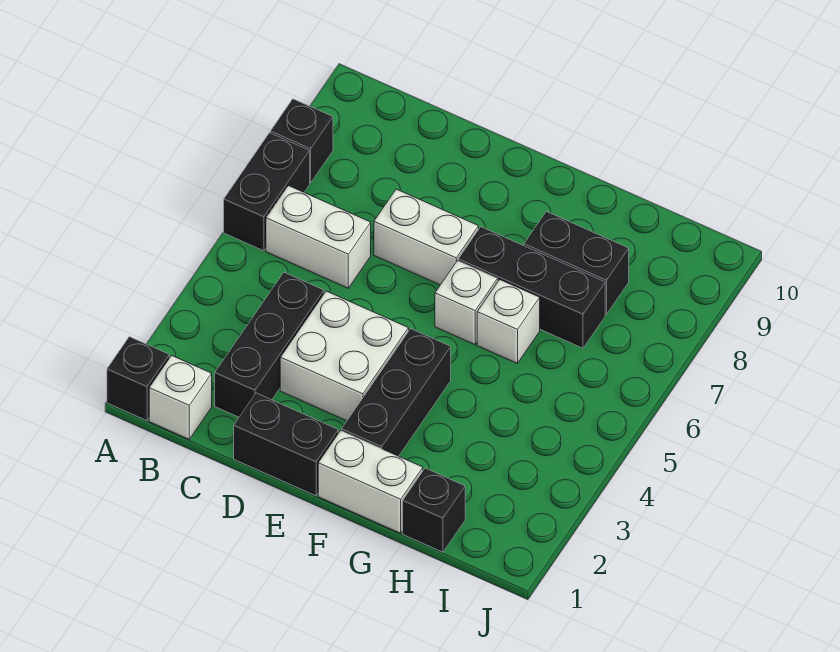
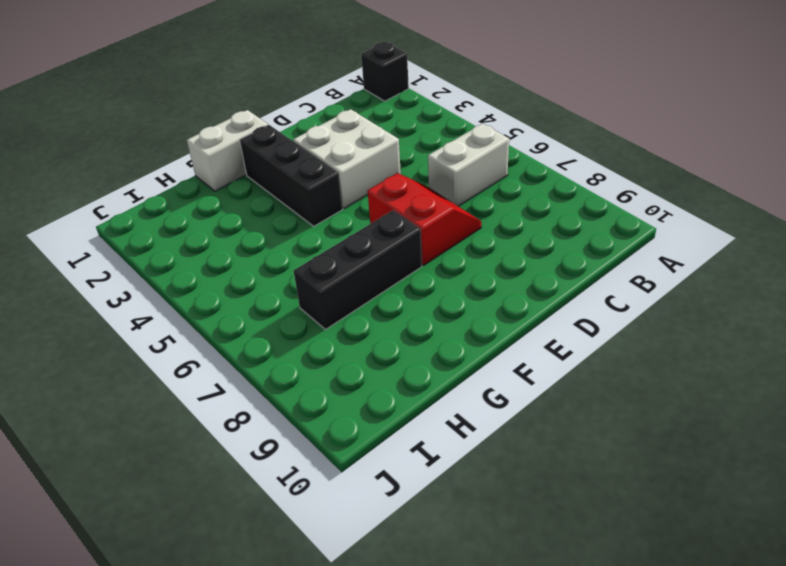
red slope D6:E7 level 1 top E -> white brick D7:E7 level 1
none -> black brick A6:A7 level 1
none -> black brick A8 level 1
none -> white brick B1 level 1

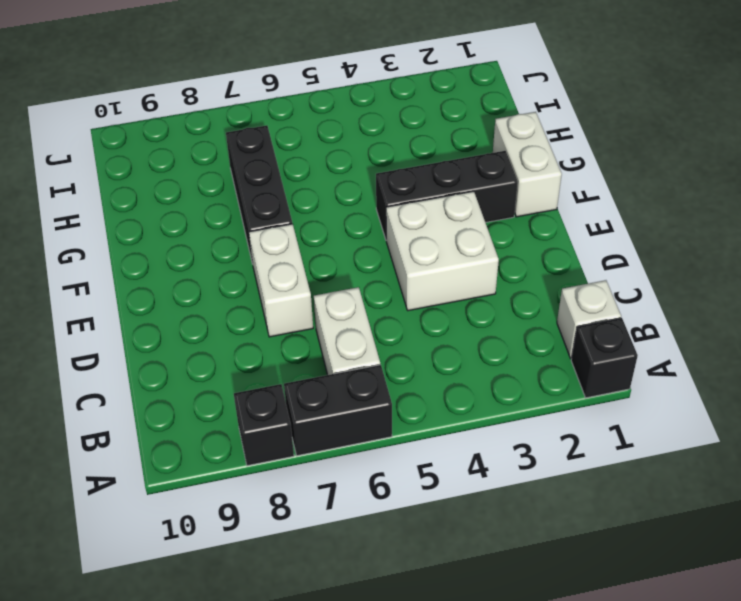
none -> black brick C2:C4 level 1
none -> black brick D1:E1 level 1
none -> white brick F6 level 1

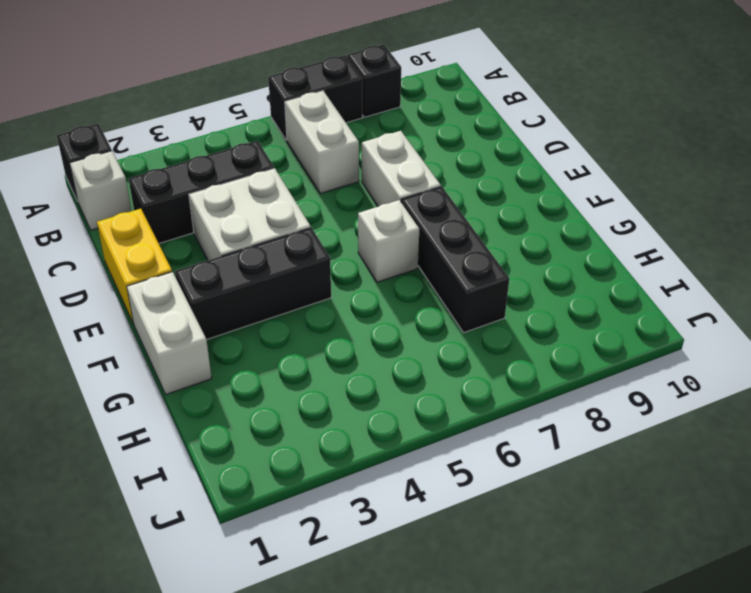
yellow brick D1:E1 level 1 -> black brick D1:E1 level 1
none -> white brick G6 level 1
none -> black brick G8:H8 level 1
none -> black brick H1 level 1

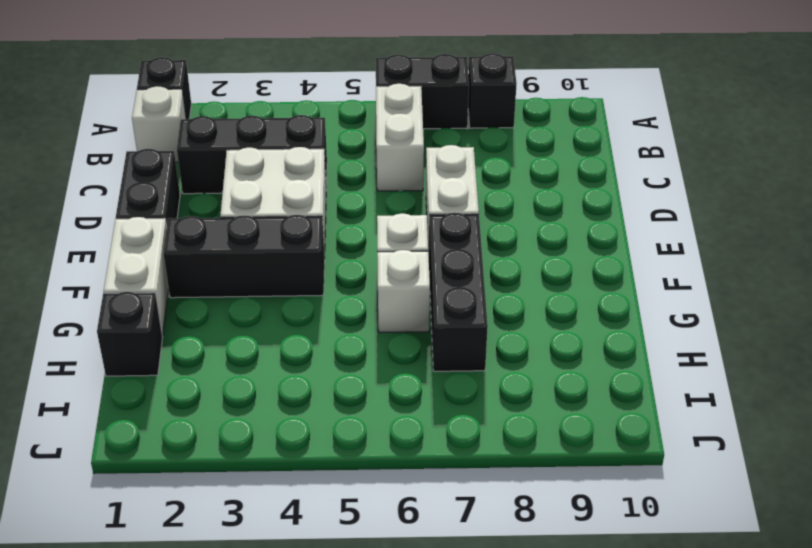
none -> black brick G8:H8 level 1

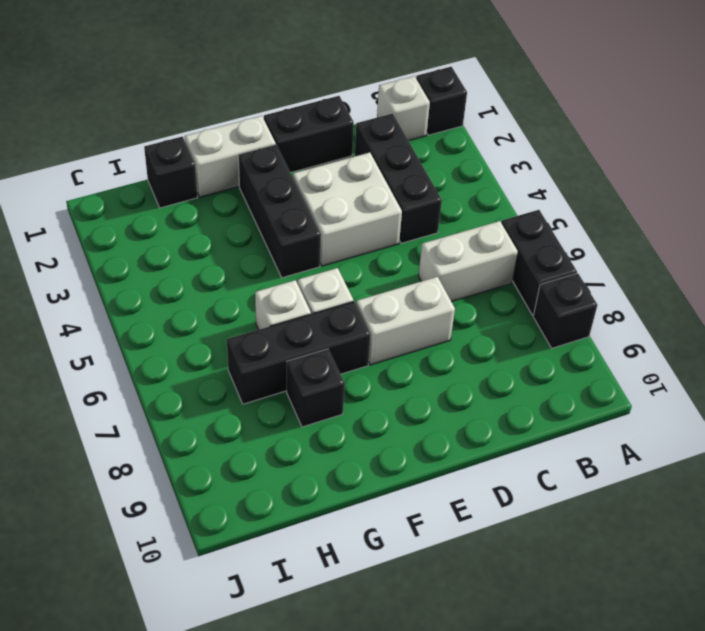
black brick G8 level 1 -> black brick G8:H8 level 1

